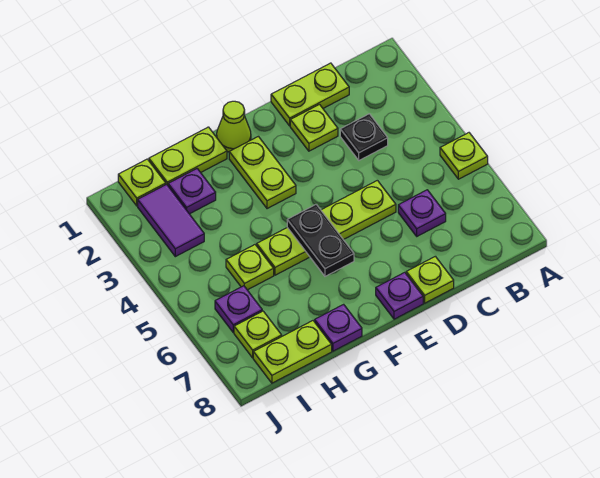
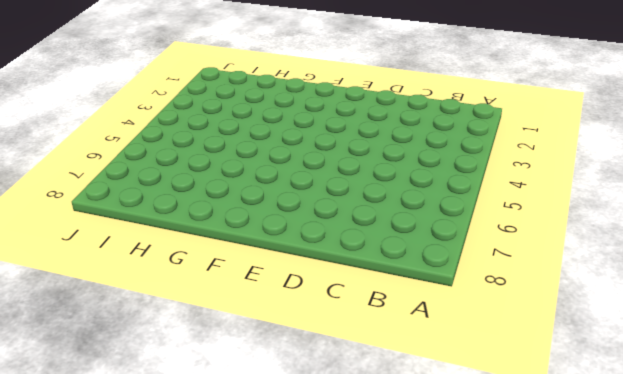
none -> lime plate A5 level 1
none -> lime plate C1:D1 level 1
none -> black plate C3 level 1

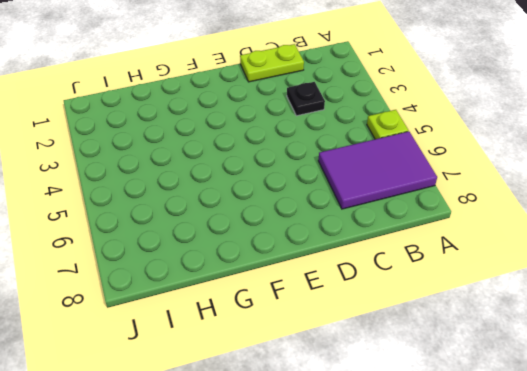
purple tile A6:C7 level 1 -> purple plate C6 level 1
none -> lime plate D2 level 1
none -> lime plate D5:G5 level 1
none -> lime plate D8 level 1

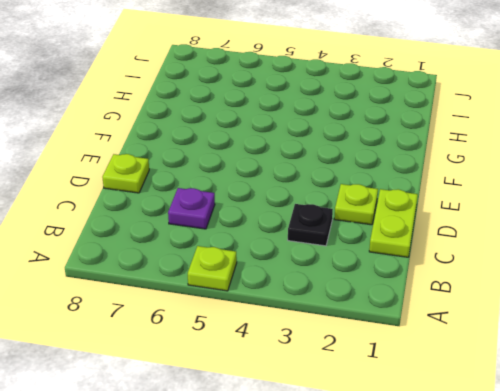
none -> lime plate D5:G5 level 1
none -> purple plate E8 level 1
none -> lime cone F1 level 1

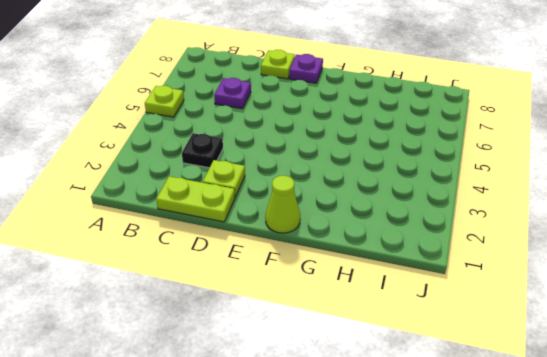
none -> lime plate D5:G5 level 1
none -> lime plate F2:F3 level 1
none -> lime plate G1:H1 level 1

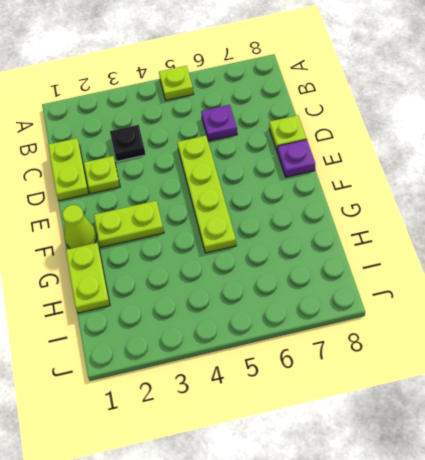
none -> purple plate G8 level 1
none -> purple plate H2 level 1
none -> lime plate H5 level 1

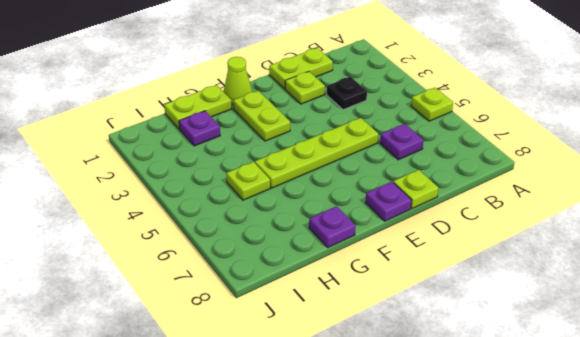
none -> lime plate H8:I8 level 1
none -> lime plate I1 level 1
none -> purple tile I2:I3 level 1

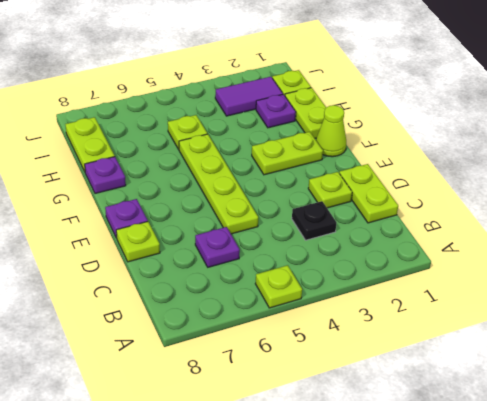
none -> purple plate I6 level 1
none -> lime plate I7 level 1
none -> black plate F5:F6 level 2

